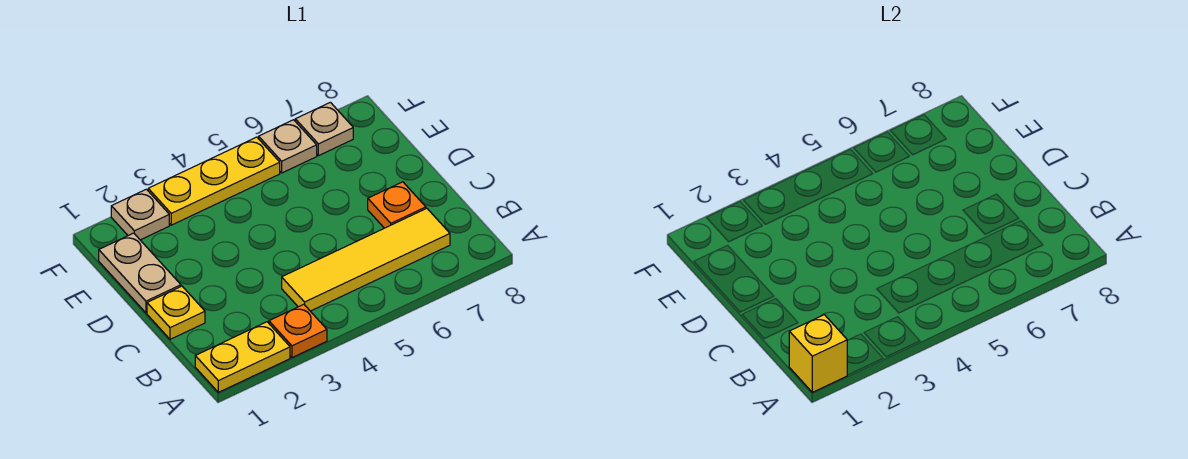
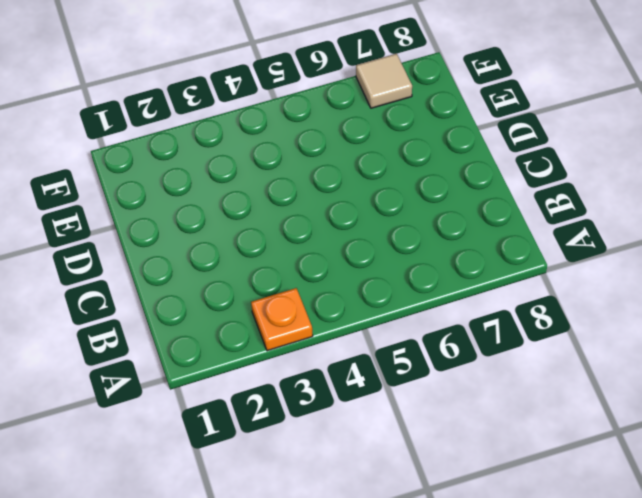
tan tile F7 level 1 -> tan plate F7 level 1
none -> yellow plate A1:A2 level 1
none -> yellow tile B4:B7 level 1

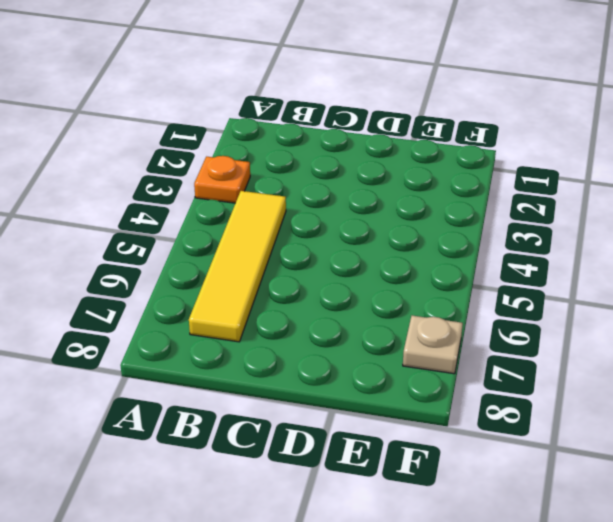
none -> yellow plate A1:A2 level 1
none -> yellow plate C1 level 1

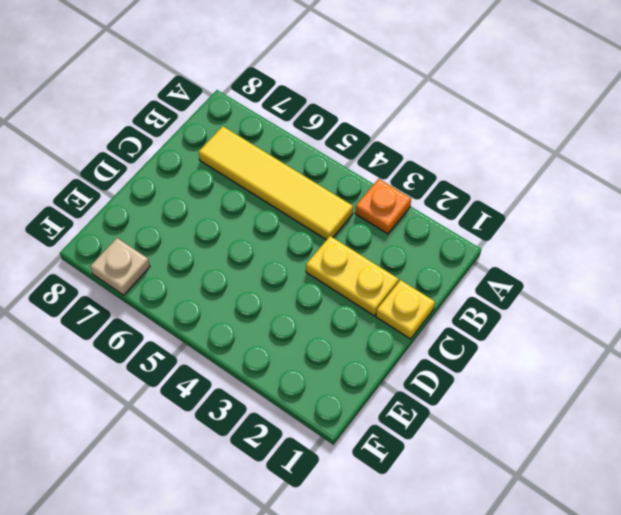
yellow plate C2:C3 level 1 -> yellow plate A1:A2 level 1
none -> orange plate C7 level 1
none -> tan plate D1:E1 level 1

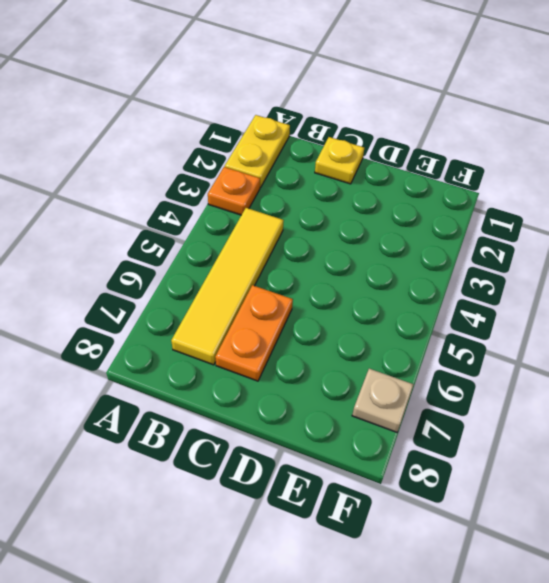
orange plate C6:C7 level 1 -> orange plate C7 level 1
none -> tan plate D1:E1 level 1
none -> tan plate F2 level 1

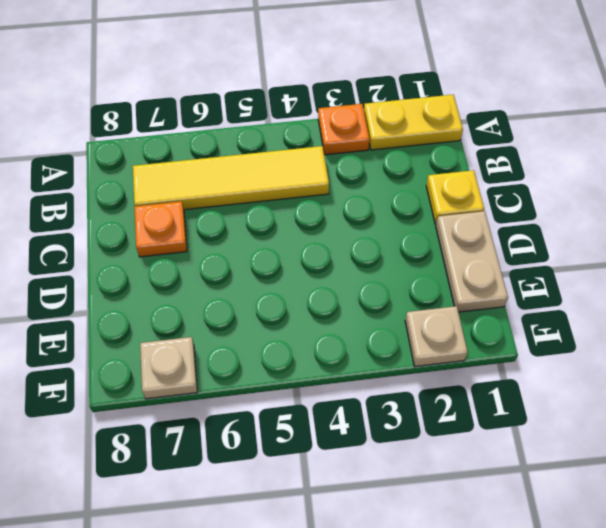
none -> yellow plate F3:F5 level 1
none -> tan plate F6 level 1

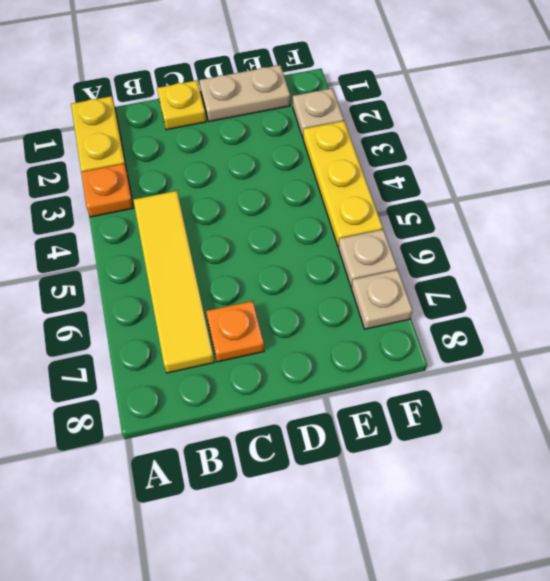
none -> yellow brick A1 level 2

